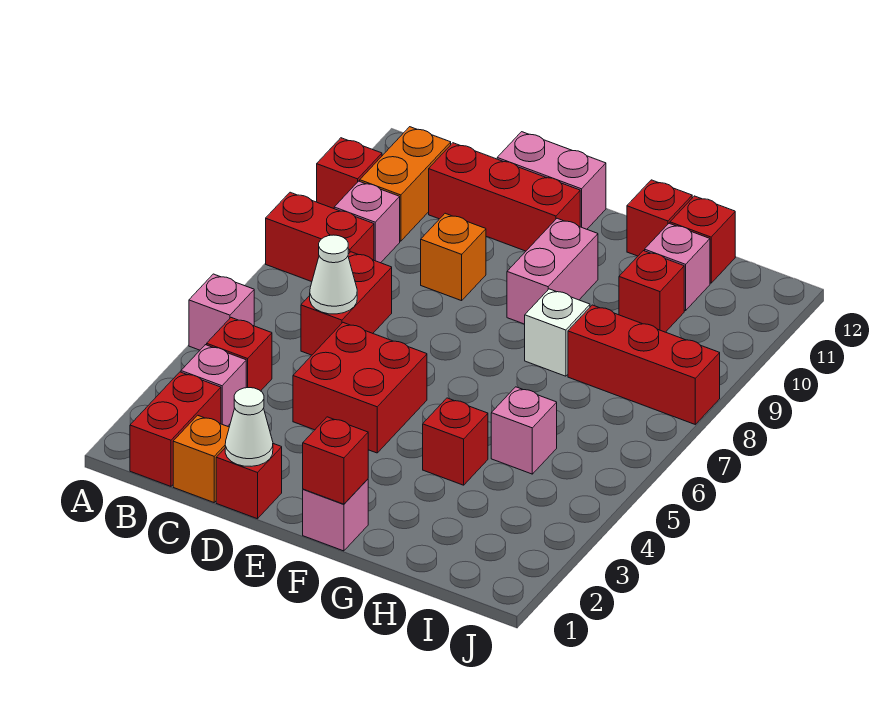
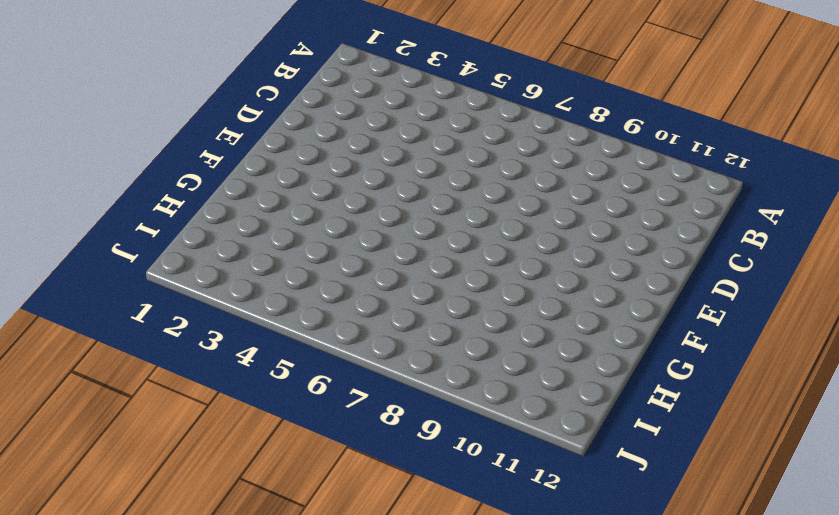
none -> pink brick A5 level 1
none -> red brick A8:B8 level 1
none -> red brick A10 level 1

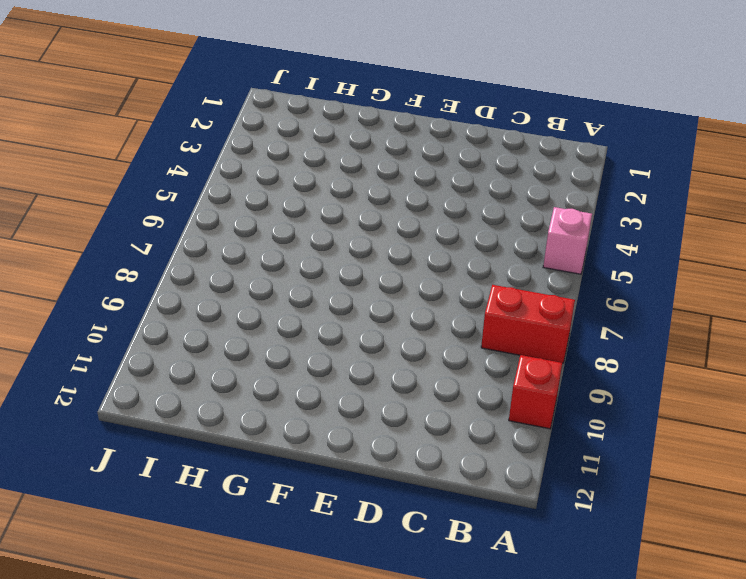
none -> red brick B1:B2 level 1
none -> pink brick B3 level 1
none -> red brick B4 level 1

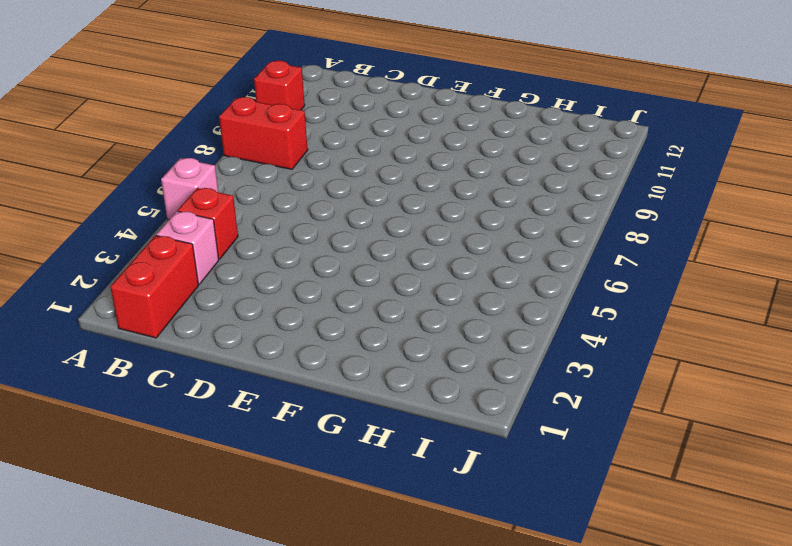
none -> pink brick B9 level 1
none -> orange brick B10:B11 level 1
none -> orange brick C1 level 1

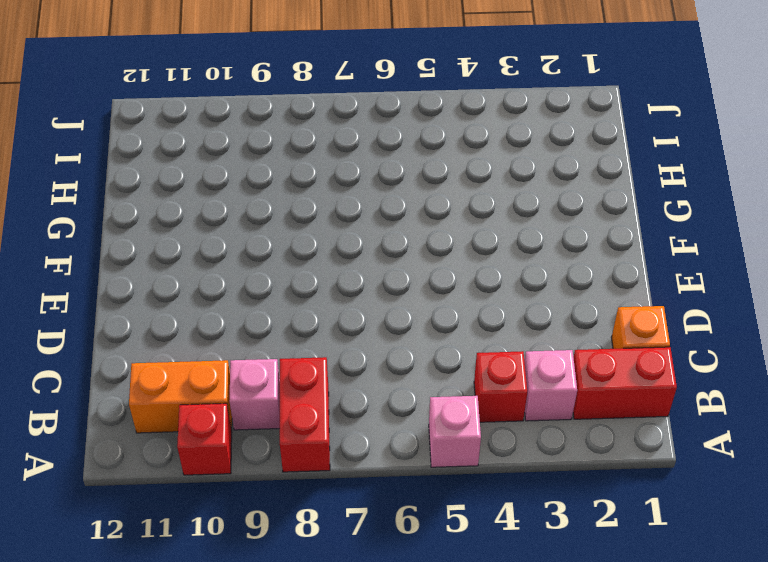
none -> red brick C6:C7 level 1
none -> red brick C11:E11 level 1
none -> red brick D1 level 1

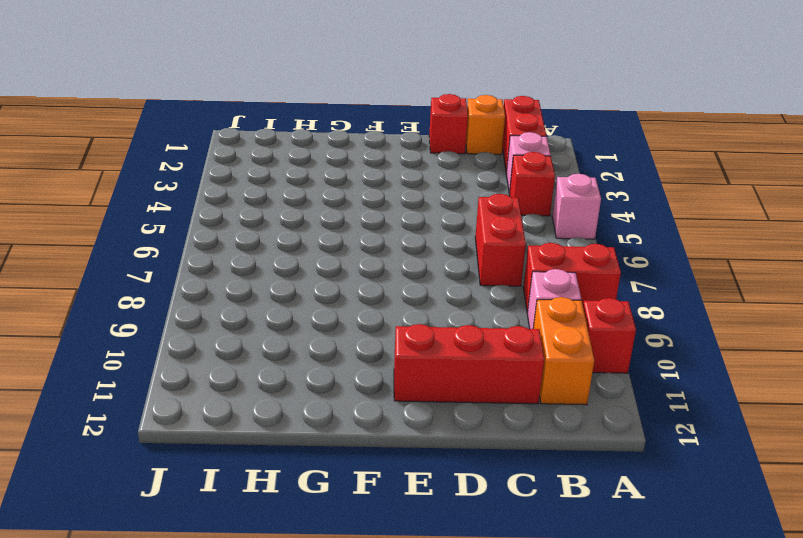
none -> red brick D4:E5 level 1
none -> orange brick D9 level 1
none -> pink brick D12:E12 level 1

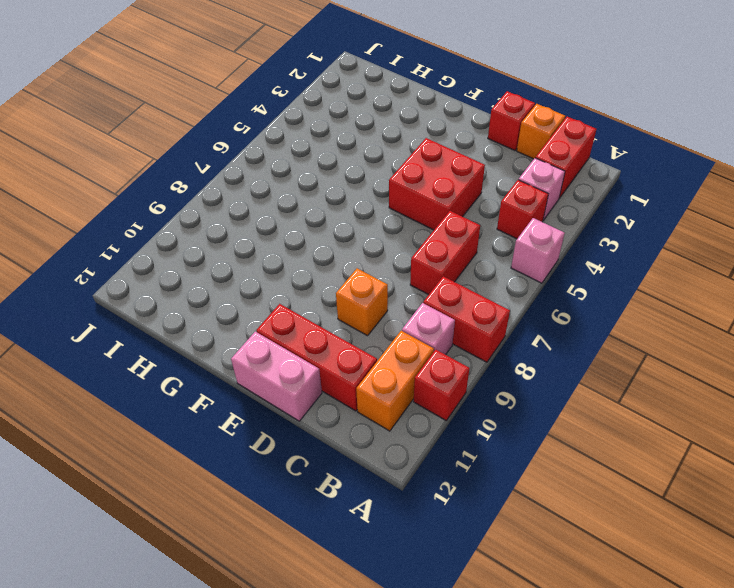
none -> pink brick F1 level 1
none -> pink brick F9:F10 level 1
none -> red brick G4 level 1

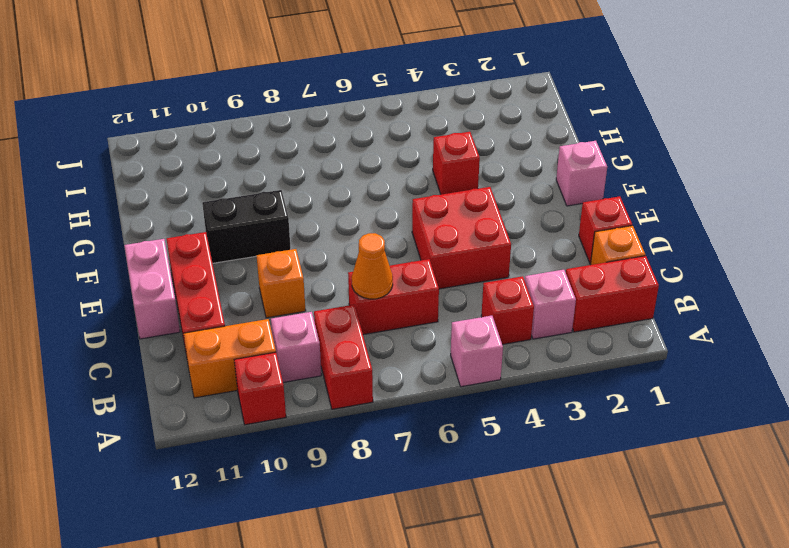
orange cone C7 level 2 -> none
black brick F9:F10 level 1 -> pink brick F9:F10 level 1
none -> white brick G8 level 1
none -> red brick G12 level 1
none -> pink brick H5 level 1

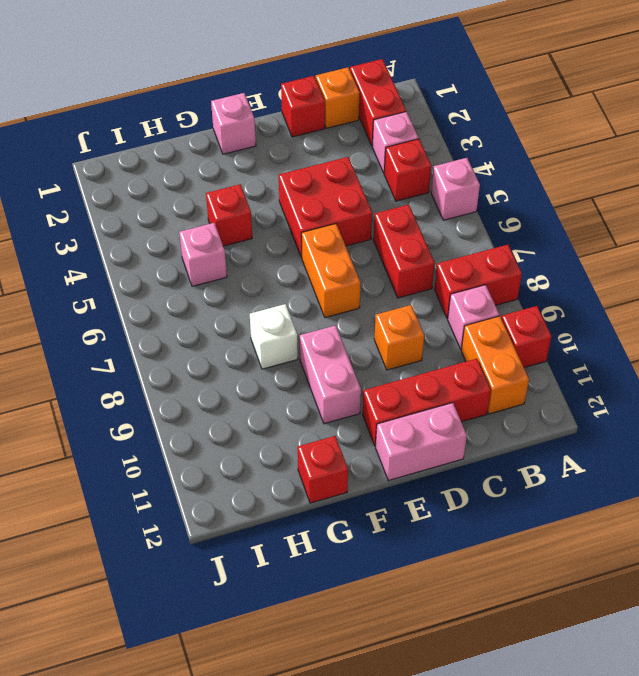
orange brick E6:E7 level 1 -> none
none -> red brick H8:J8 level 1
none -> red brick H10 level 1
none -> pink brick H11 level 1

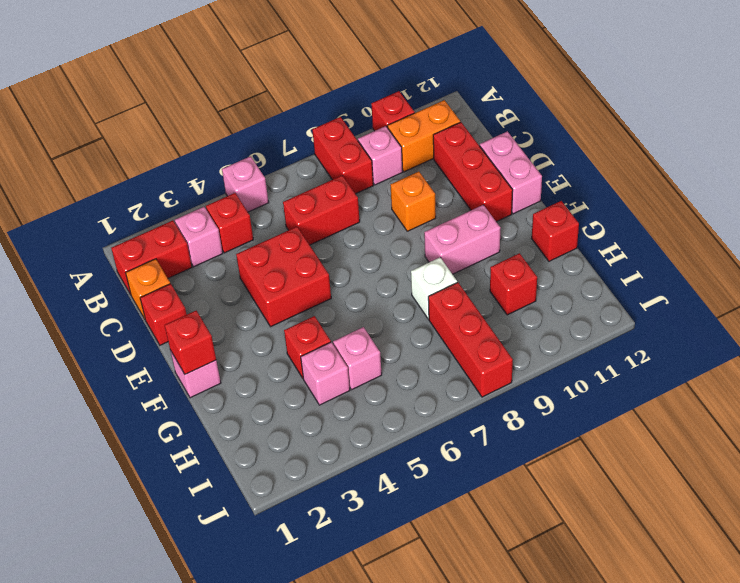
pink brick H4 level 1 -> pink brick H11 level 1
none -> red brick H12 level 1
none -> white cone C6 level 2
none -> white cone D1 level 2

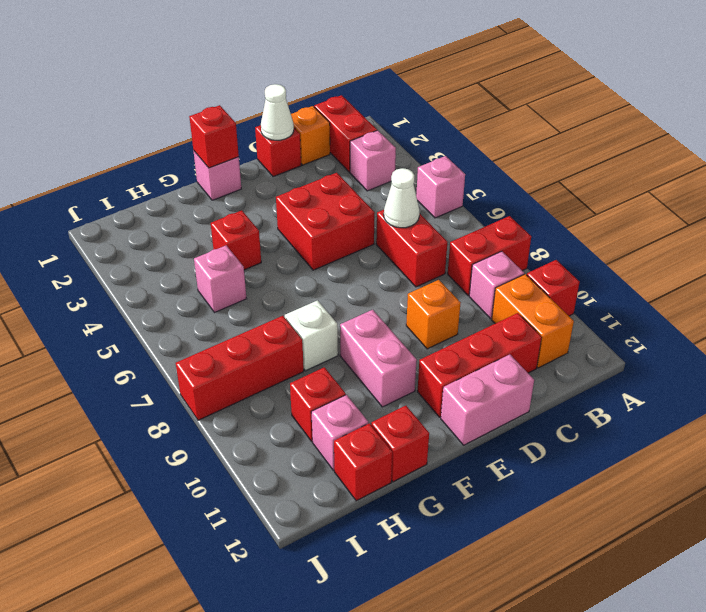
none -> red brick B4 level 1

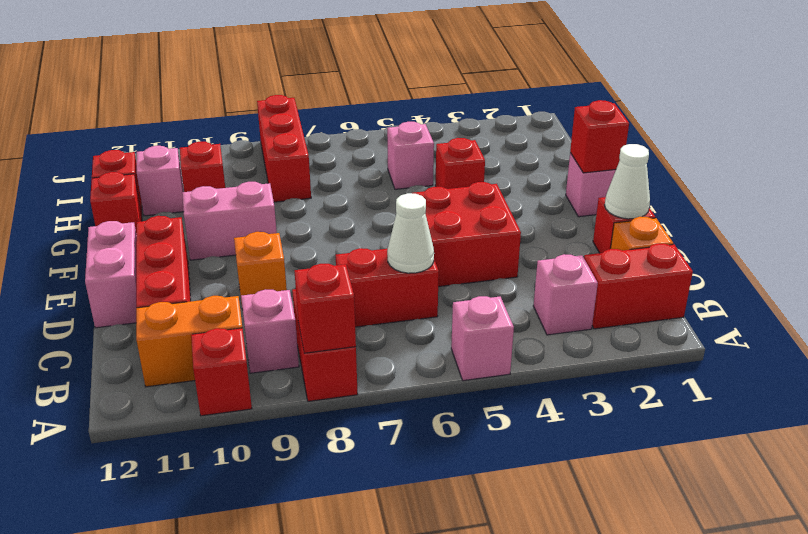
red brick A8 level 2 -> red brick B4 level 1
none -> white brick G8 level 1

